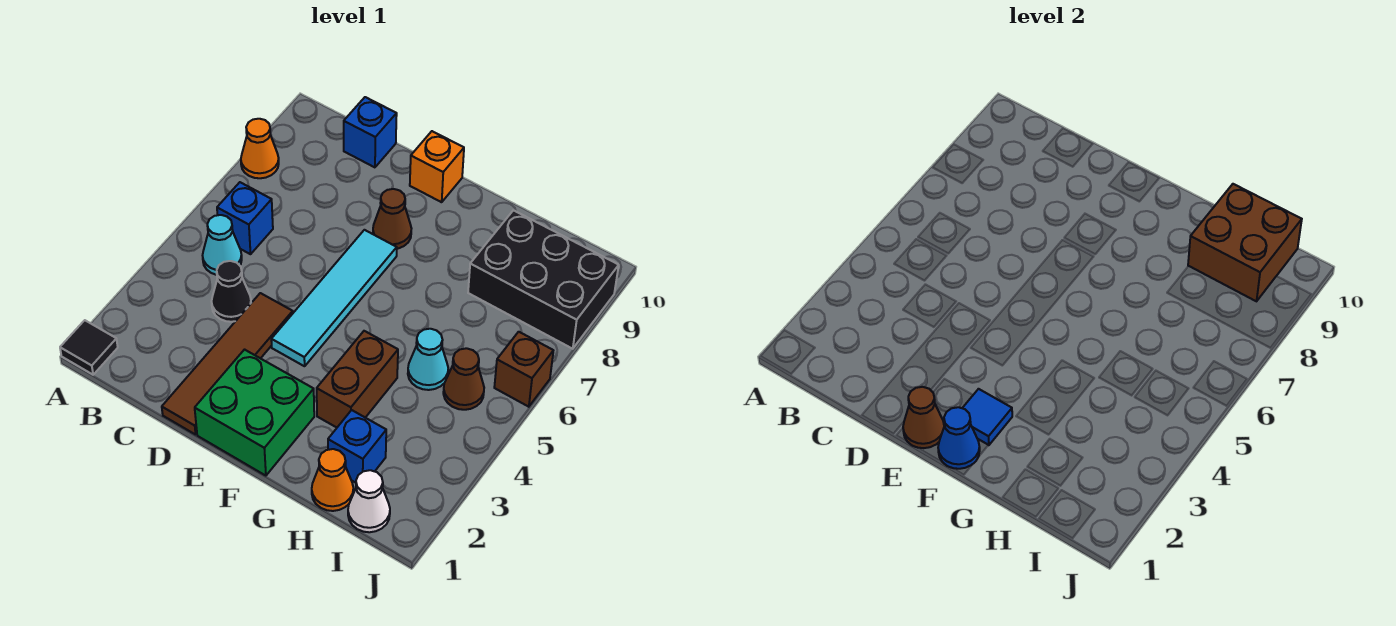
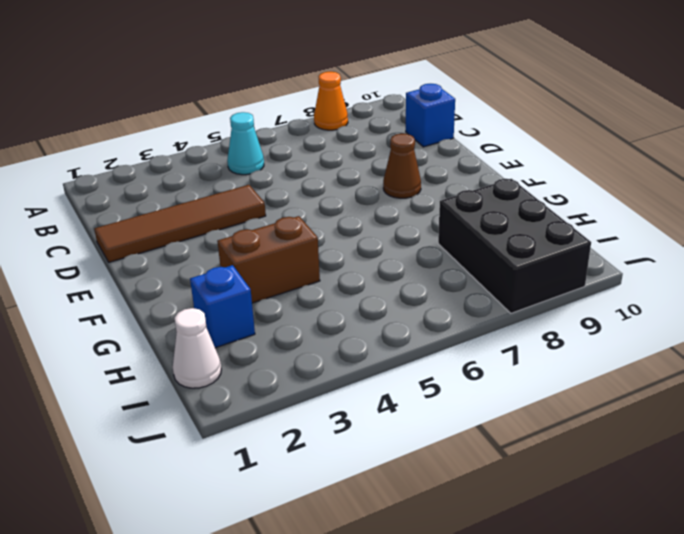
none -> black tile A1 level 1
none -> blue brick B6 level 1
none -> black cone C4 level 1

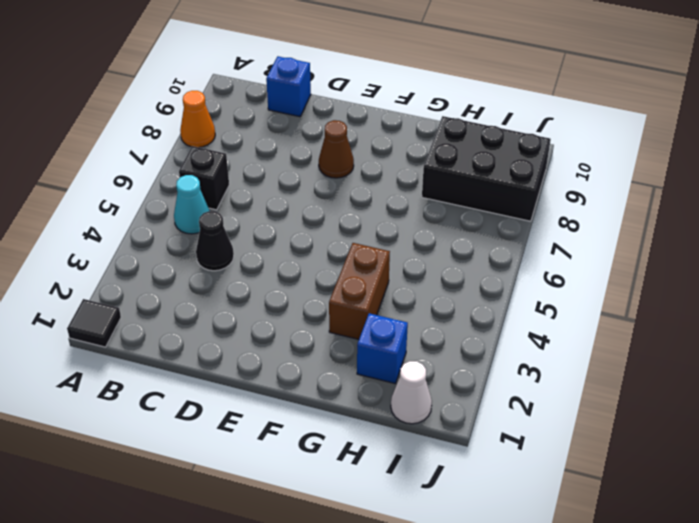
black brick B6 level 1 -> blue brick B6 level 1
none -> brown tile D1:D4 level 1
none -> green brick E1:F2 level 1
none -> cyan tile E4:E7 level 1

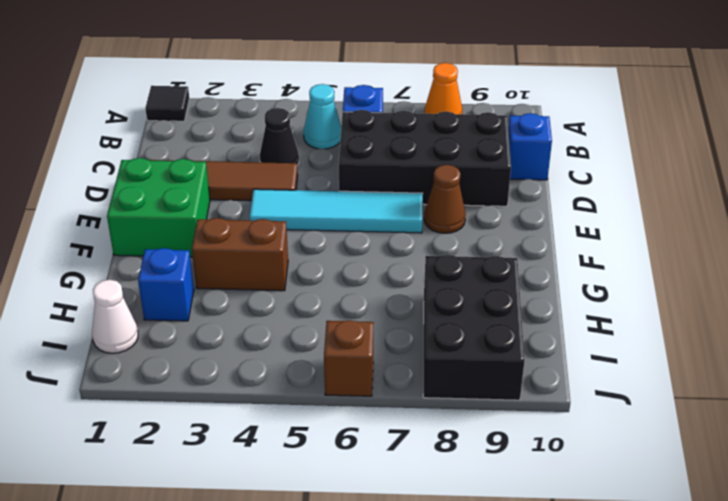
black brick C6:D9 level 1 -> none
none -> orange brick E10 level 1
none -> orange cone H1 level 1
none -> cyan cone H5 level 1

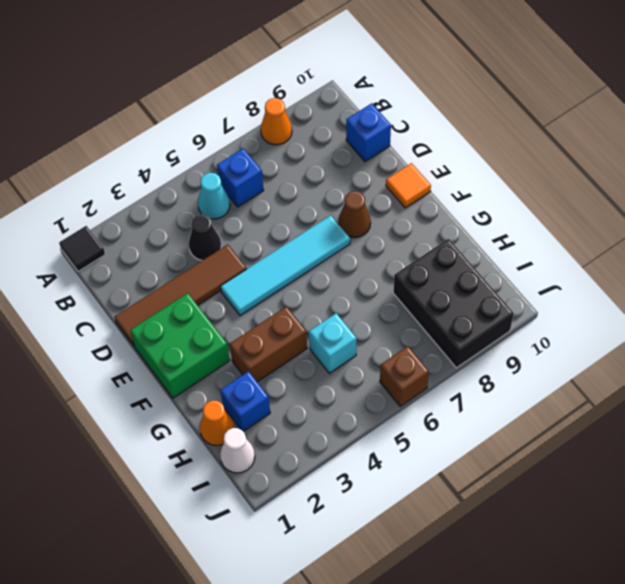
orange tile E10 level 1 -> orange brick E10 level 1
cyan brick H5 level 1 -> cyan cone H5 level 1
none -> brown cone I5 level 1
none -> brown cone E1 level 2
none -> blue cone F1 level 2

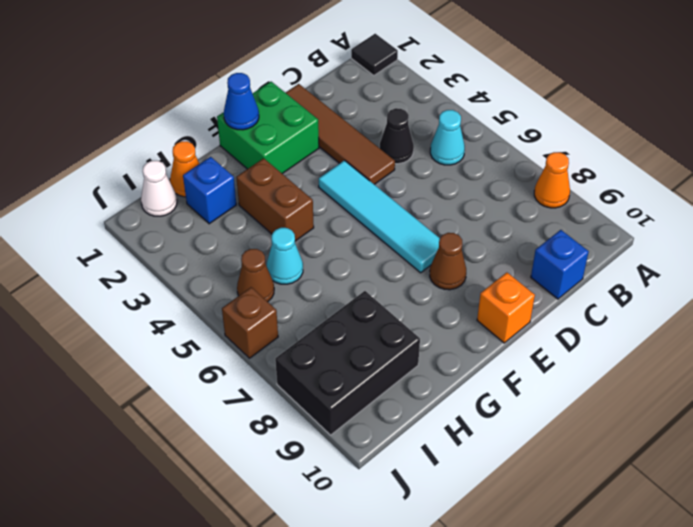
none -> blue brick B6 level 1
none -> brown cone E1 level 2
none -> blue tile F2 level 2

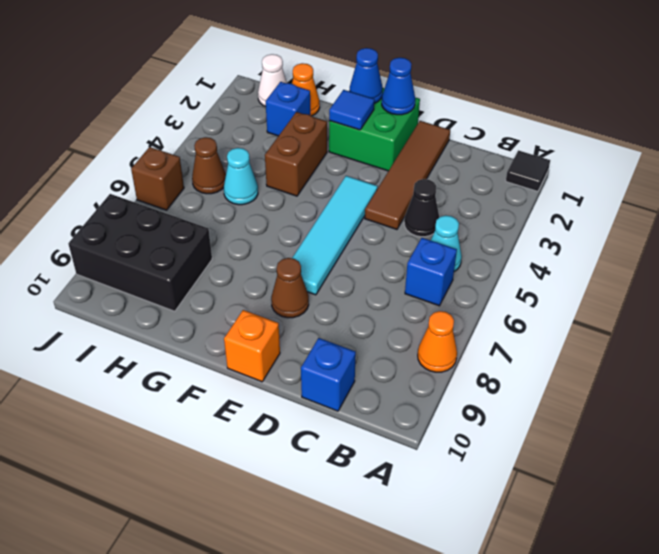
blue cone E1 level 2 -> brown cone E1 level 2
none -> brown brick H9:I10 level 2

